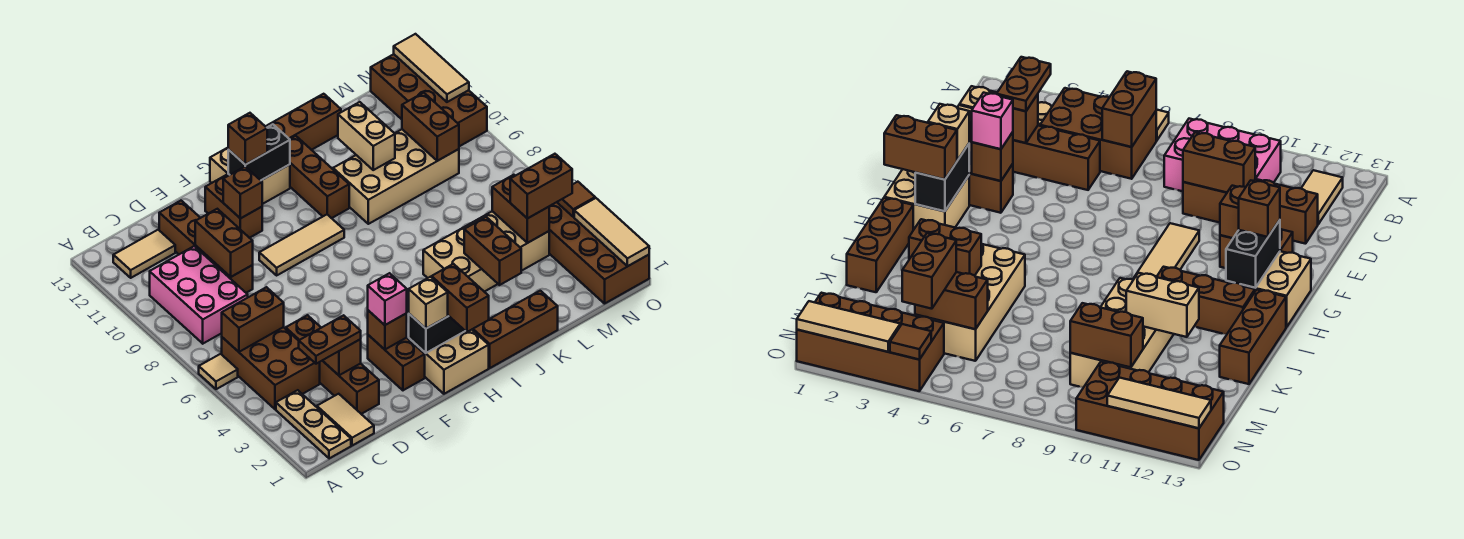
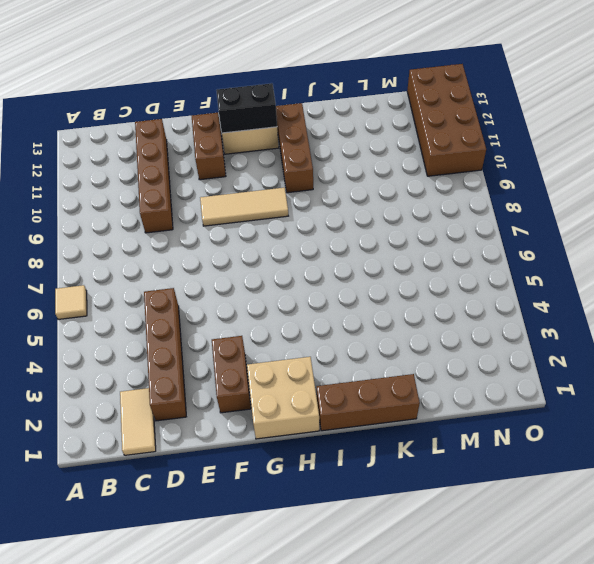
none -> tan plate B1:B3 level 1
none -> brown brick B4:C6 level 1
none -> pink brick B8:C10 level 1
none -> tan tile B12:C12 level 1

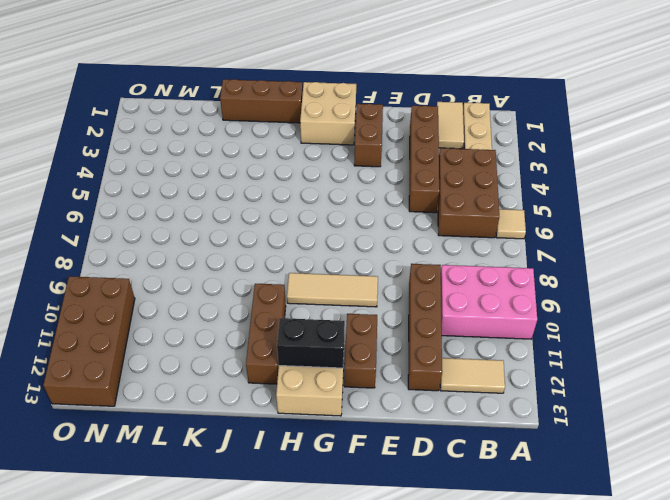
pink brick A9:C10 level 1 -> pink brick B8:C10 level 1
none -> brown brick I13:K13 level 1
none -> tan brick J4:M5 level 1
none -> tan brick J9:M10 level 1
none -> brown brick N1:O4 level 1

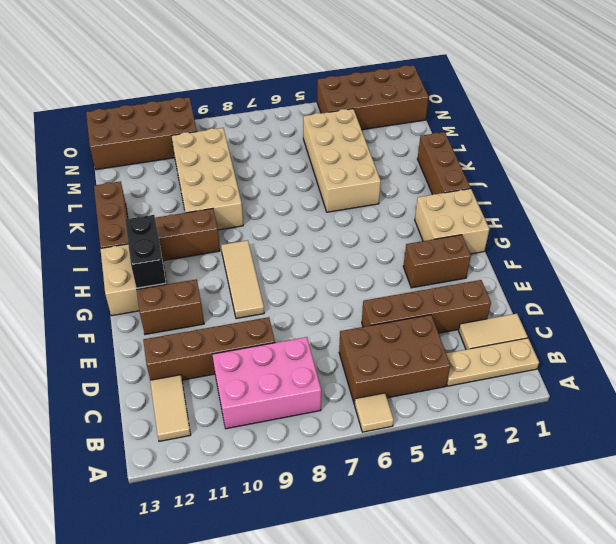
none -> brown brick B6:C6 level 2
none -> brown brick D3 level 2
none -> brown brick D9:D10 level 2
none -> brown brick F3 level 2

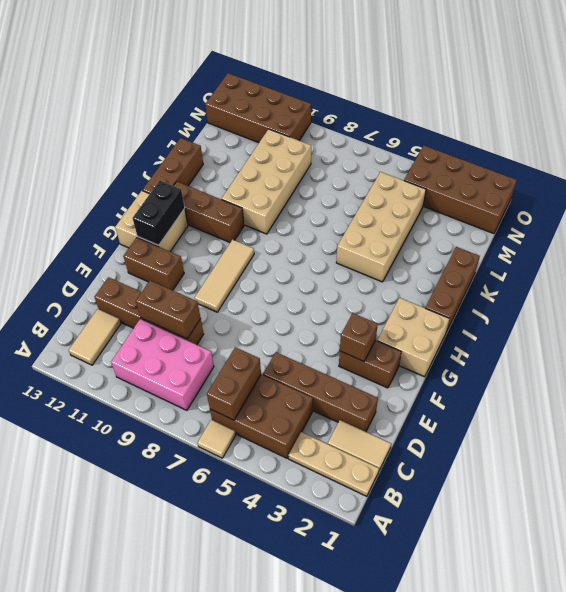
none -> brown brick D3 level 2
none -> brown brick F11 level 2
none -> black brick G2:H2 level 2
none -> brown brick K3:K4 level 2

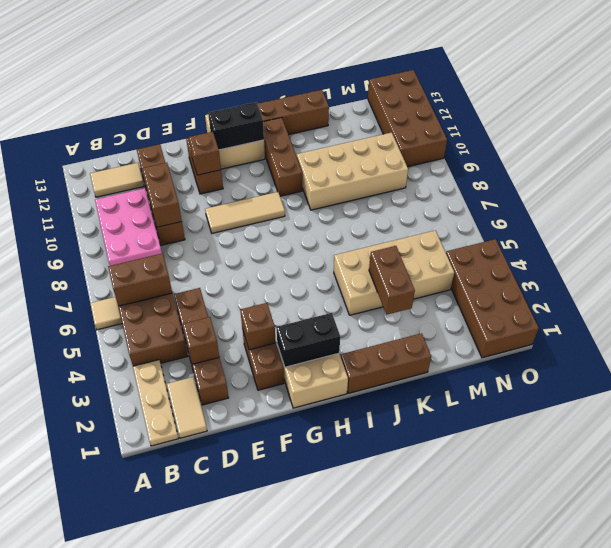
none -> tan brick K10:K11 level 2
none -> brown brick M4:M5 level 2
none -> brown brick M9:M10 level 2
none -> tan tile O1:O3 level 2

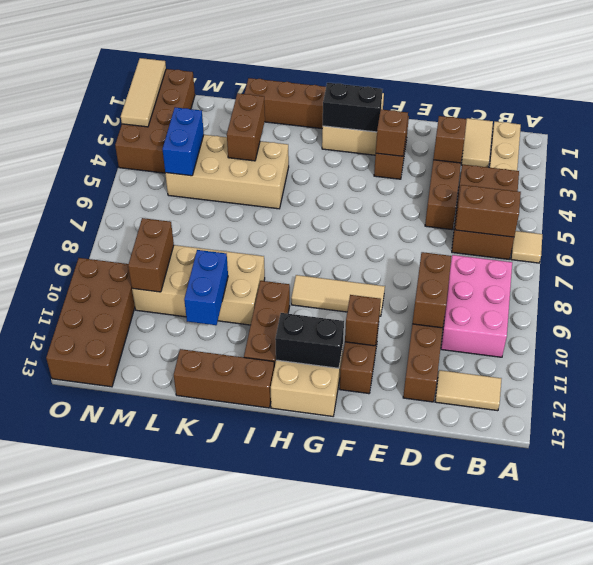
blue brick K10:K11 level 2 -> tan brick K10:K11 level 2
blue brick M4:M5 level 2 -> brown brick M4:M5 level 2
none -> brown tile O4 level 2
none -> tan tile O11:O13 level 2
none -> brown plate C3:D3 level 3
none -> pink brick F3 level 3

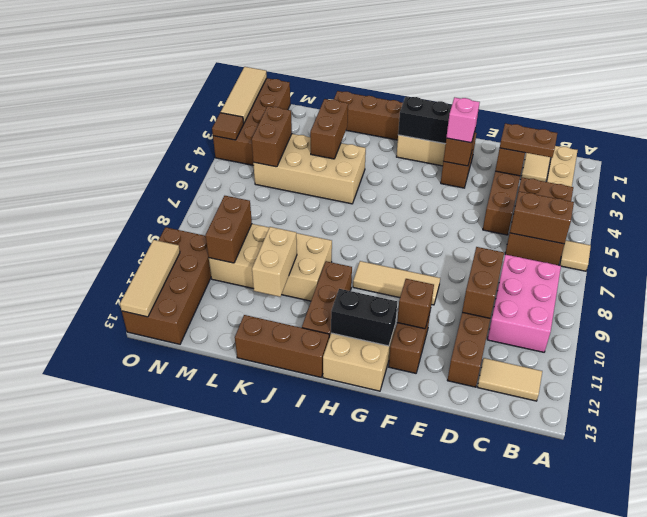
none -> tan brick G2 level 3
none -> brown brick G12 level 3
none -> brown brick H1:H2 level 3
none -> brown brick M4:N4 level 3

